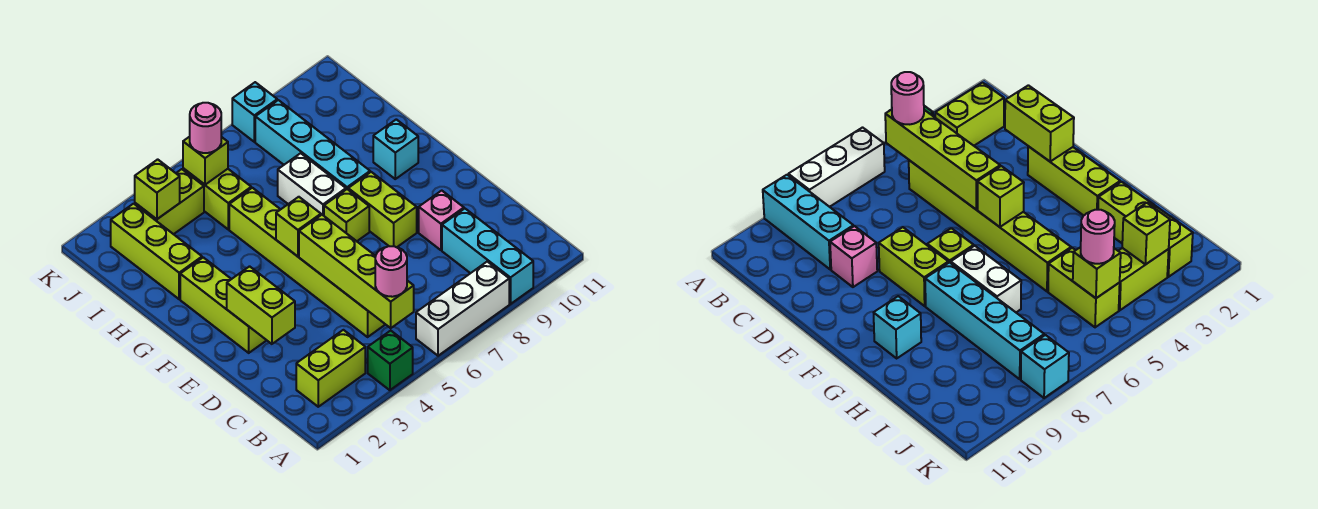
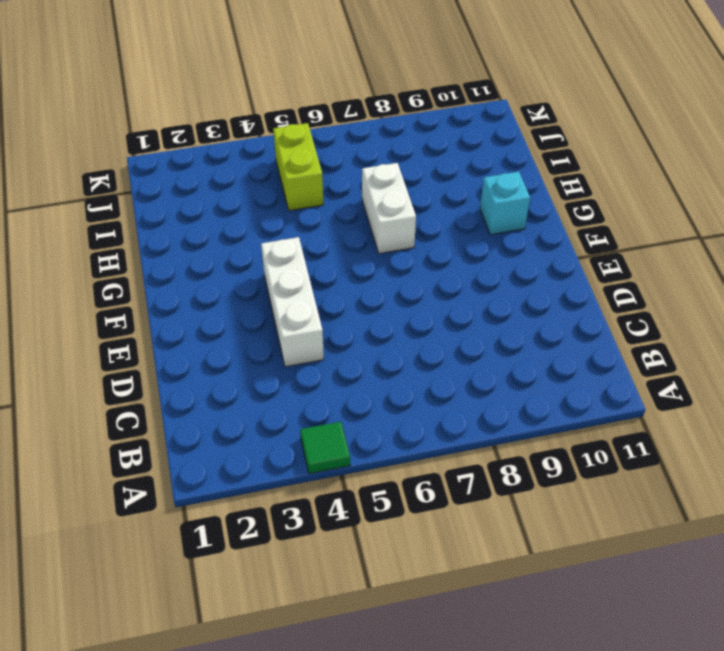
green tile A4 level 1 -> green brick A4 level 1
white brick D4:F4 level 1 -> white brick A6:A8 level 1
none -> cyan brick A9:C9 level 1
none -> lime brick B2:B3 level 1
none -> lime brick C5:H5 level 1

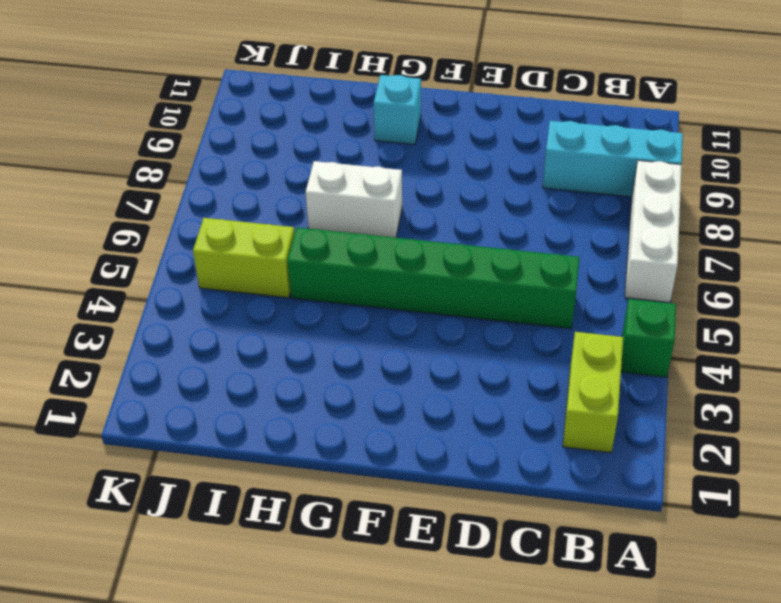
green brick C5:H5 level 1 -> lime brick C5:H5 level 1
none -> pink brick D9 level 1
none -> lime brick E2:G2 level 1
none -> lime brick E8:F8 level 1

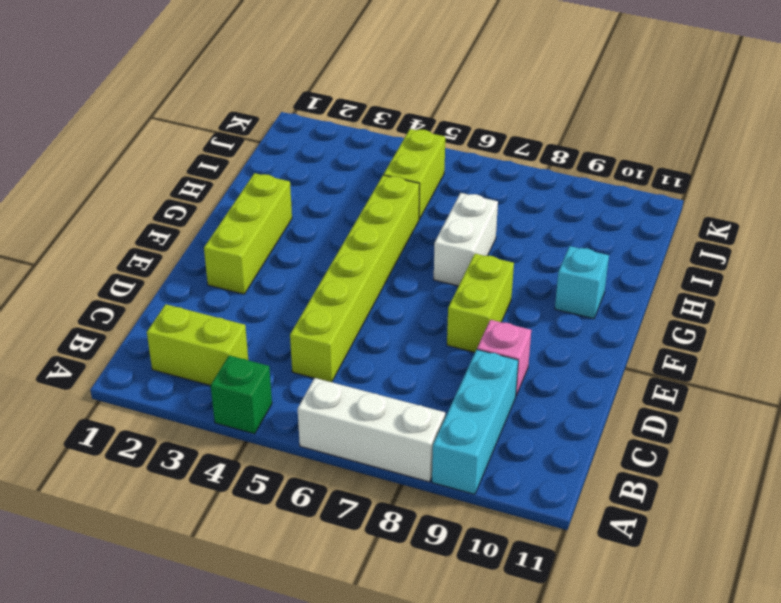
none -> lime brick F7 level 1
none -> cyan brick G8:J8 level 1
none -> lime brick H2:J2 level 1

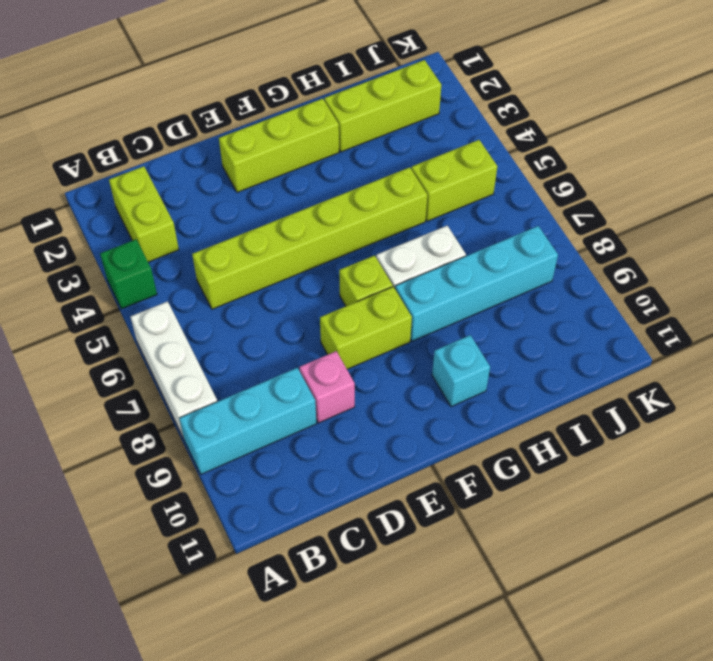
none -> lime brick J3:J4 level 1
none -> cyan brick K8 level 1
none -> lime brick B5:E5 level 2

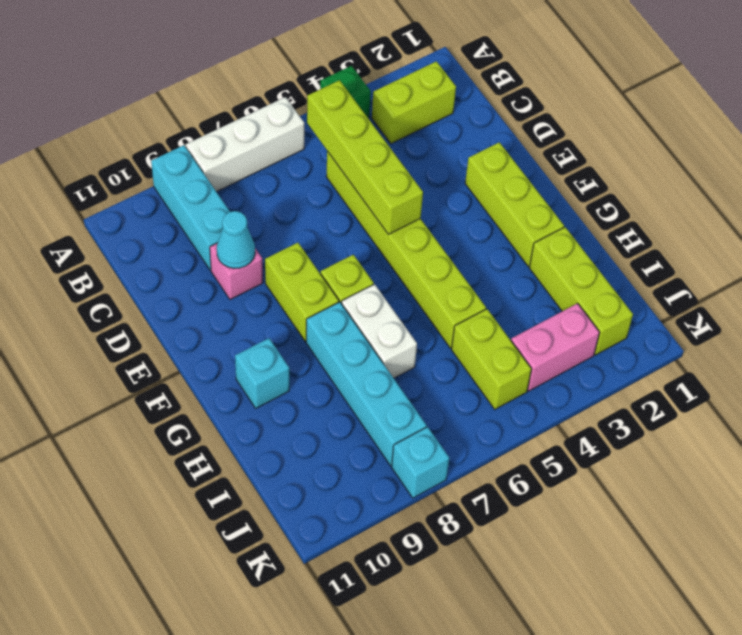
cyan cone D9 level 2 -> none
pink brick J3:J4 level 1 -> lime brick J3:J4 level 1
none -> lime brick D2:E2 level 2
none -> lime brick F5 level 2
none -> lime brick J3 level 2

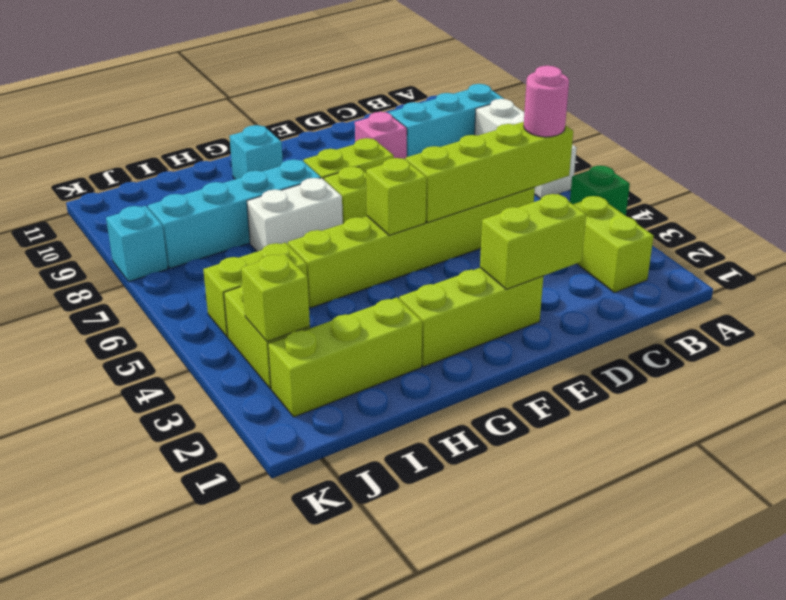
none -> lime brick J5 level 2
none -> pink round brick J5 level 3

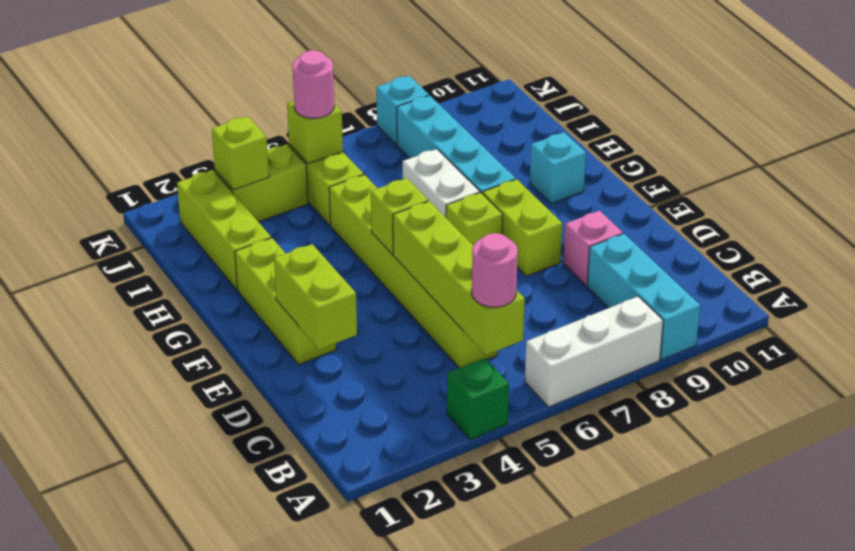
none -> lime brick B2:B3 level 1

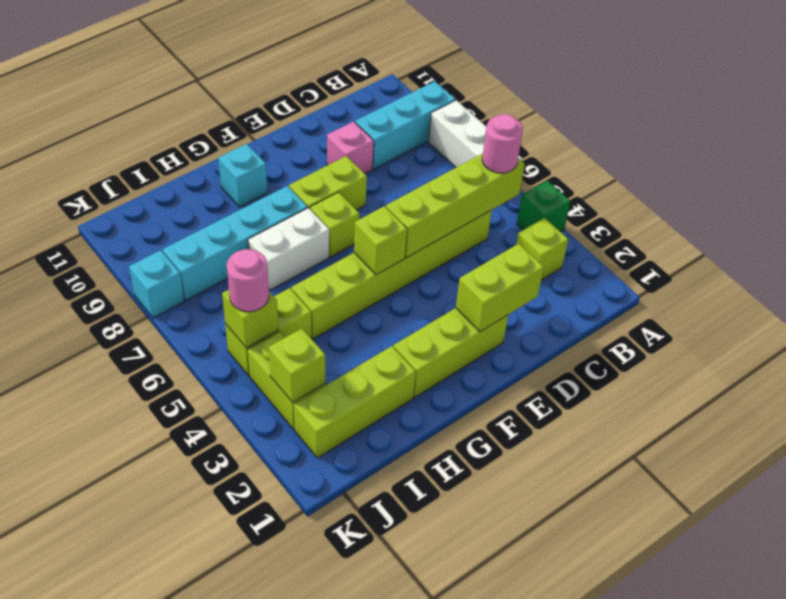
lime brick B3 level 1 -> lime brick B2:B3 level 1

